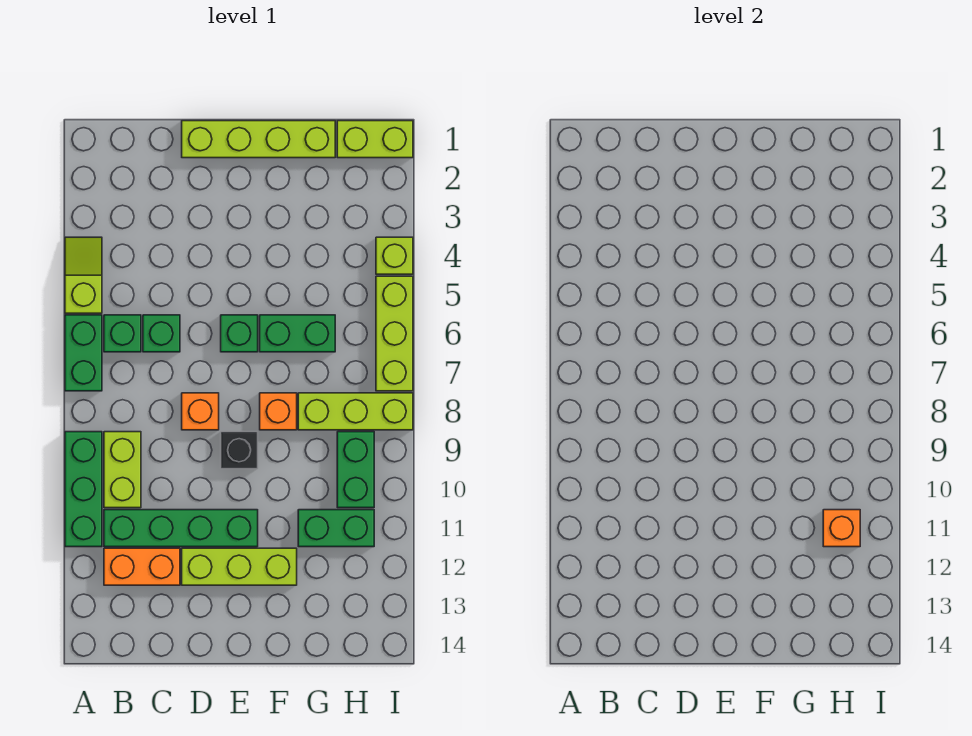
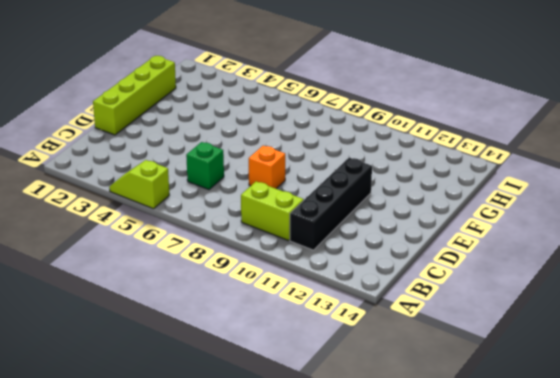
black brick B11:E11 level 1 -> green brick B11:E11 level 1
none -> green brick A6:A7 level 1
none -> green brick A9:A11 level 1
none -> green brick B6 level 1

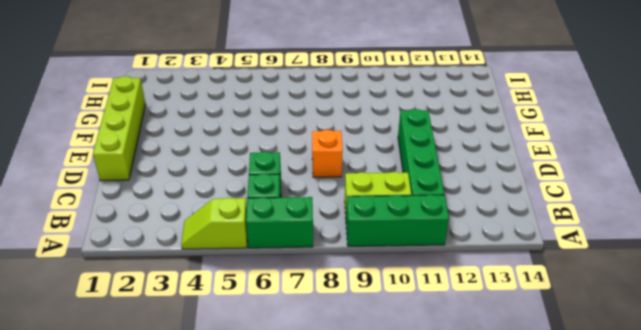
none -> orange brick B12:C12 level 1
none -> lime brick D12:F12 level 1
none -> green brick E6 level 1

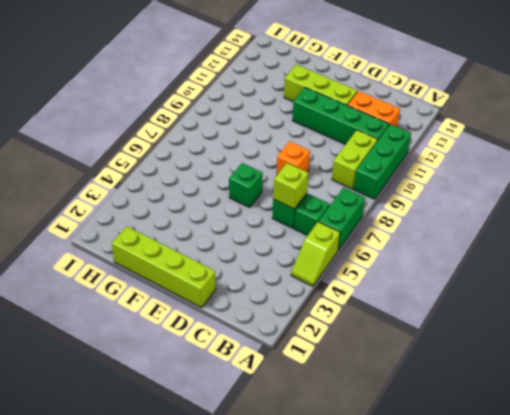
lime brick C6 level 2 -> lime brick I4 level 1
none -> black brick E9 level 1
none -> green brick F6:G6 level 1
none -> orange brick F8 level 1

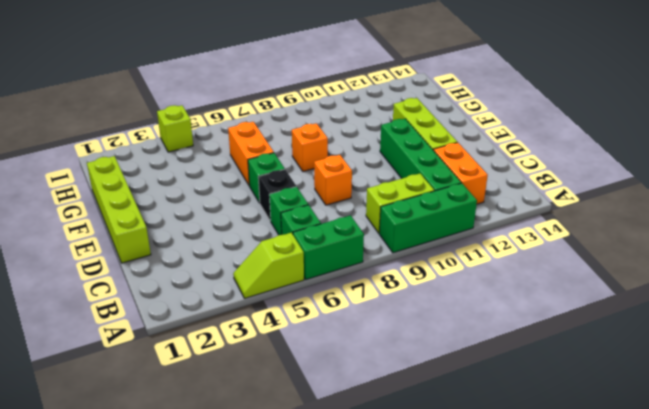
black brick D6 level 1 -> black brick E9 level 1
orange brick F6:G6 level 1 -> green brick F6:G6 level 1
none -> lime brick G8:I8 level 1
none -> green brick G11:H11 level 1
none -> lime brick H1:I1 level 1

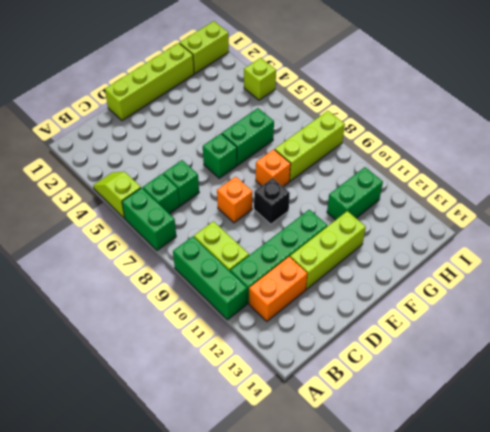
none -> green brick H9:H10 level 1
none -> lime brick I5:I7 level 1
none -> orange brick H11 level 2

